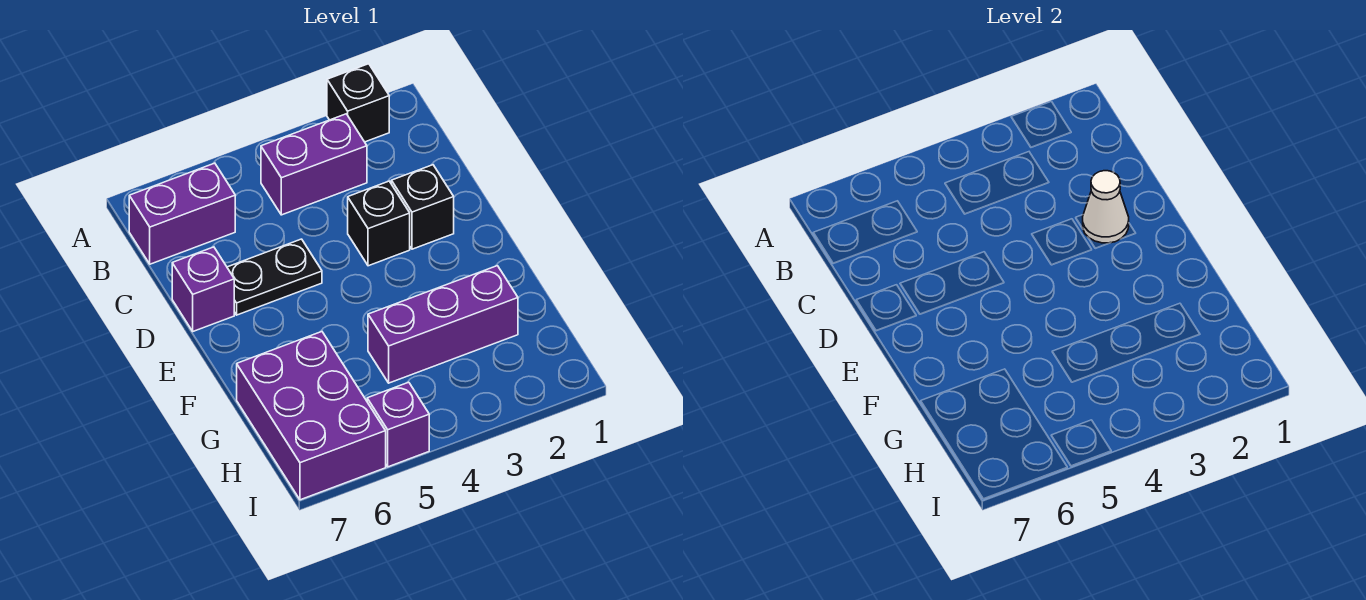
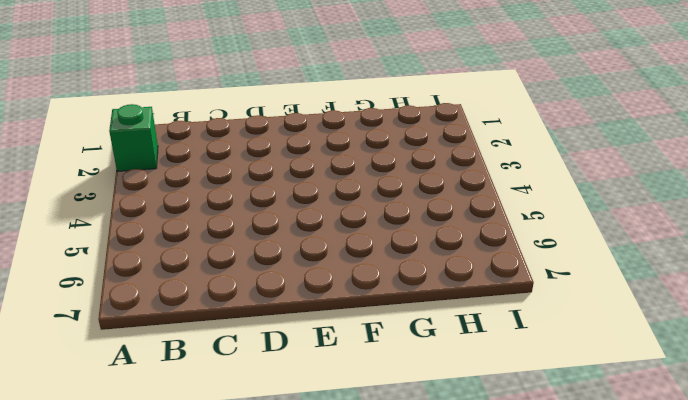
green brick A2 level 1 -> black brick A2 level 1
none -> purple brick B3:B4 level 1
none -> purple brick B6:B7 level 1

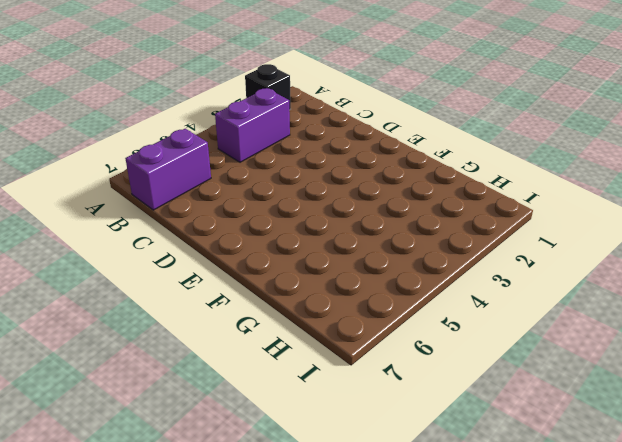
none -> black brick D2 level 1
none -> black brick D3 level 1

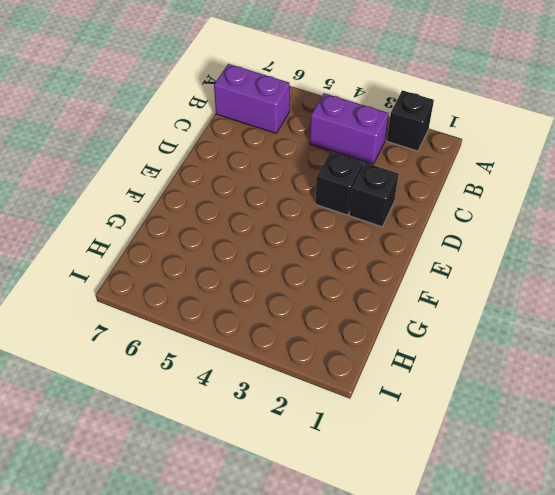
none -> black plate D5:D6 level 1
none -> purple brick D7 level 1

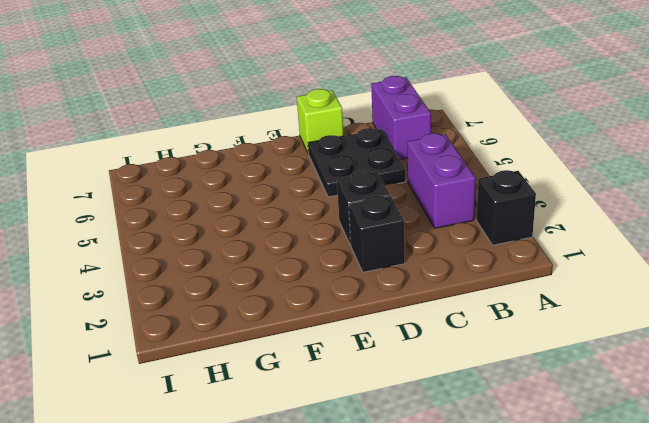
black plate C5:D6 level 1 -> black plate D5:D6 level 1
lime brick D7 level 1 -> purple brick D7 level 1
none -> purple brick G2:G4 level 1
none -> purple brick G6:I7 level 1

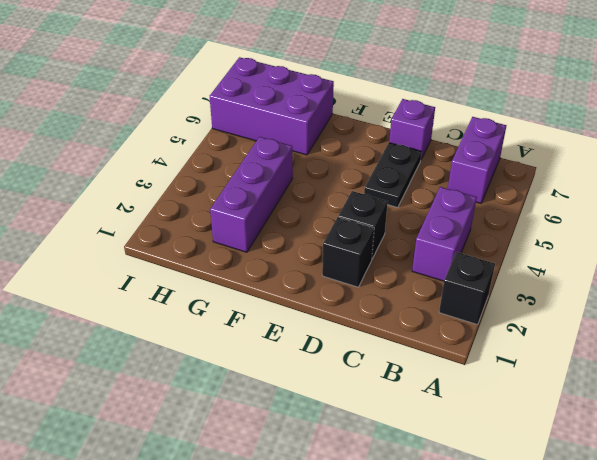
none -> purple brick I5 level 1
none -> white cone D2 level 2

